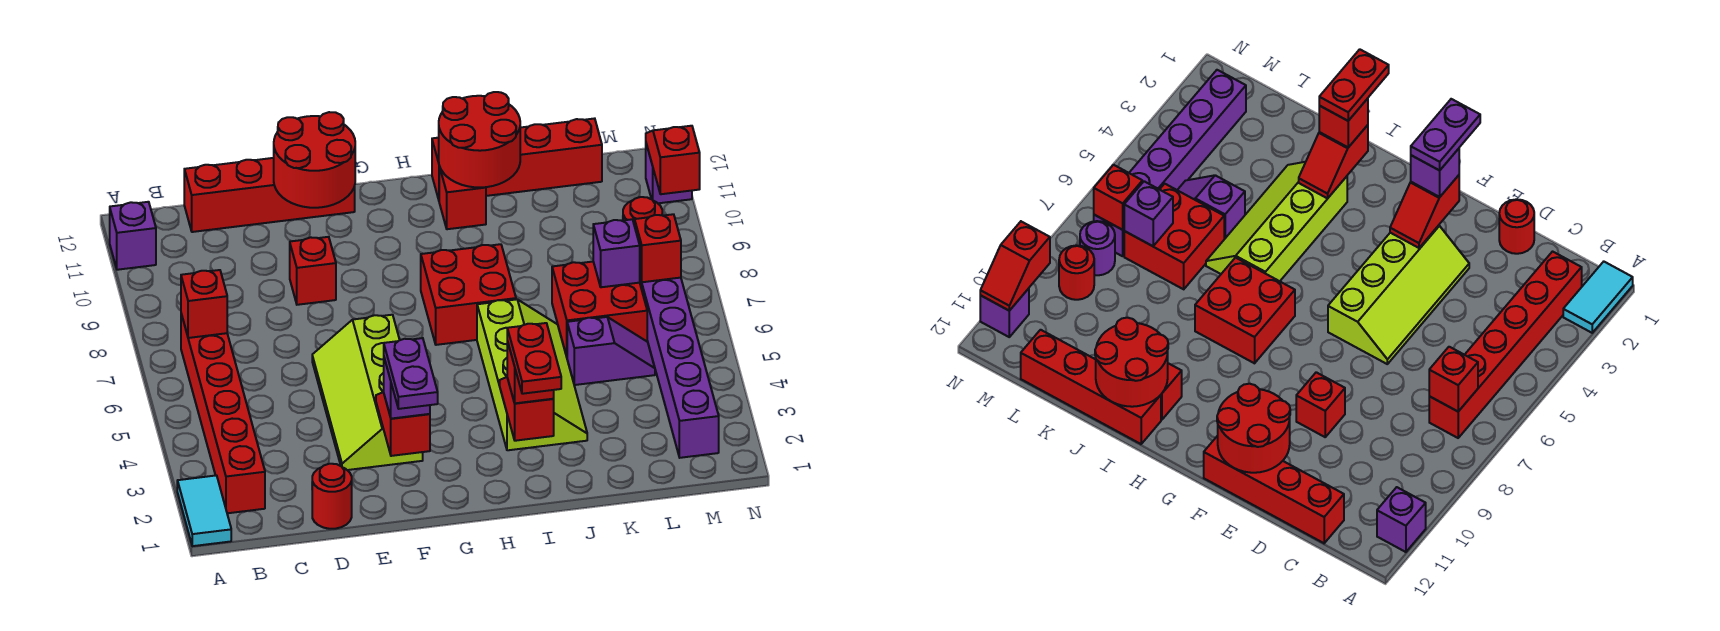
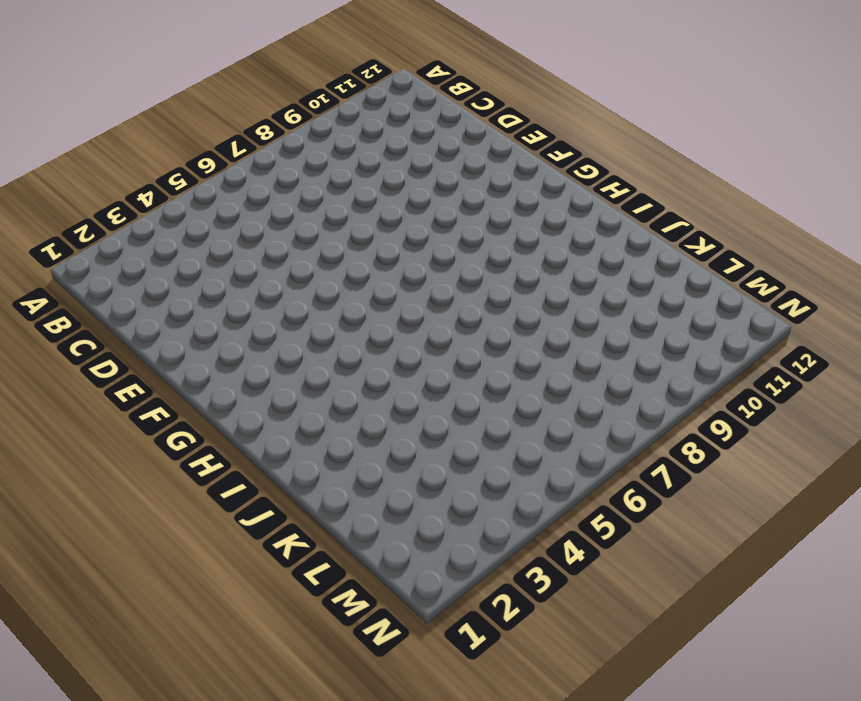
none -> cyan tile A1:A2 level 1
none -> purple brick A11 level 1
none -> red brick B2:B7 level 1

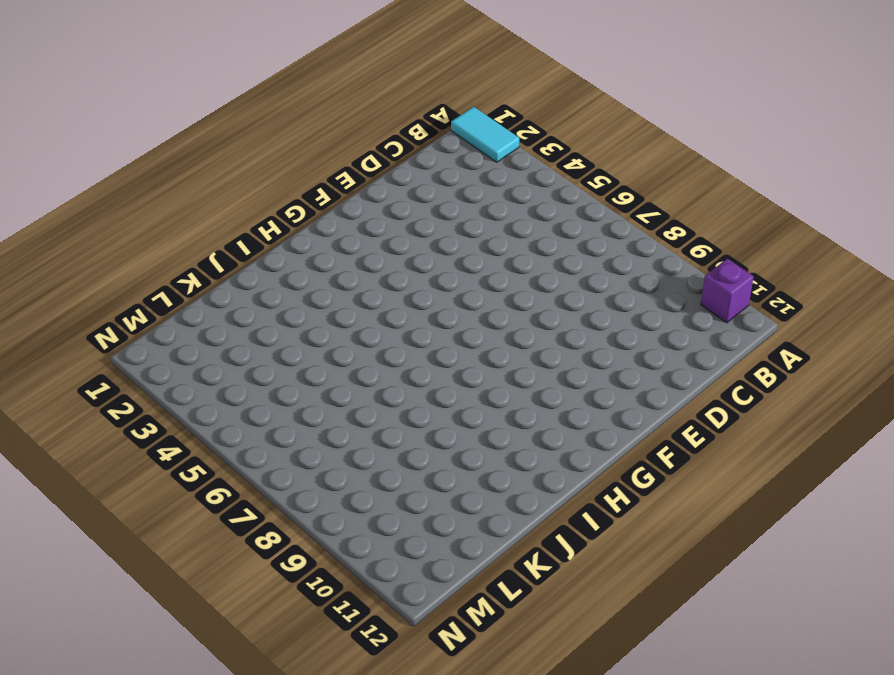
none -> red brick B2:B7 level 1
none -> red brick C12:F12 level 1
none -> red round brick D1 level 1

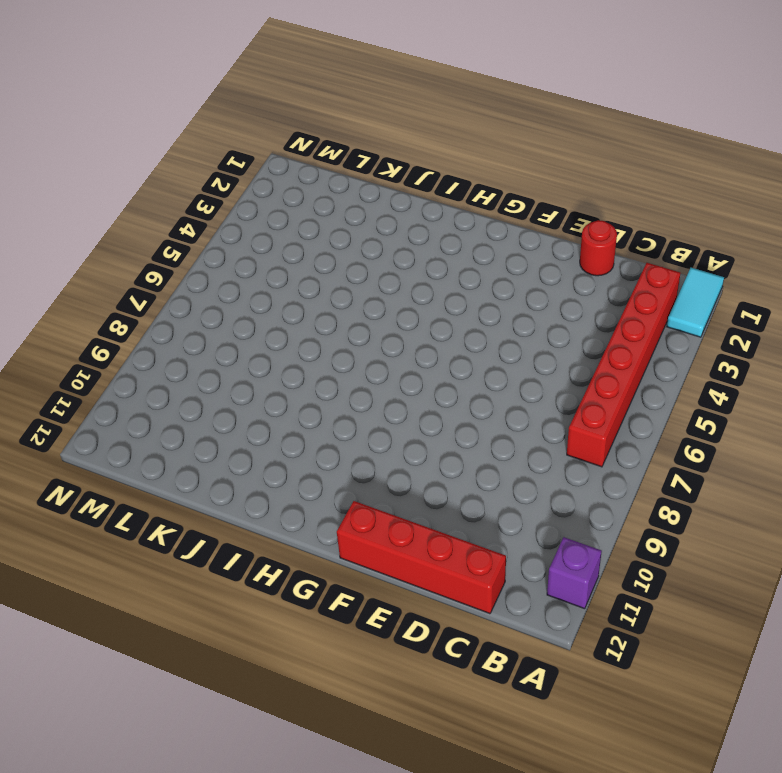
none -> lime slope E3:F6 level 1 top F
none -> red brick E9 level 1
none -> red brick H7:I8 level 1

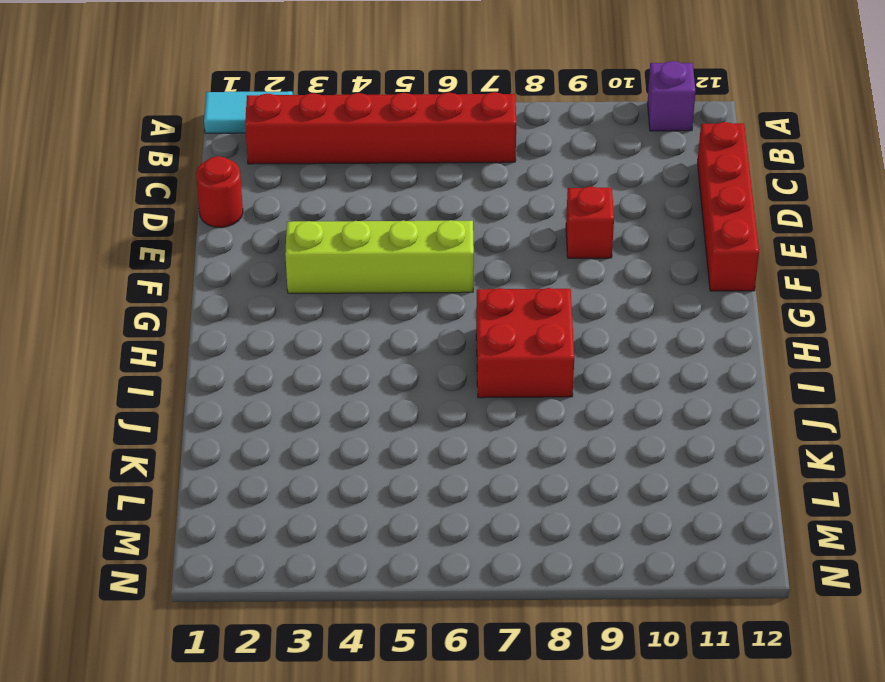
none -> lime slope I3:J6 level 1 top I
none -> red brick I11 level 1
none -> red brick I12:L12 level 1

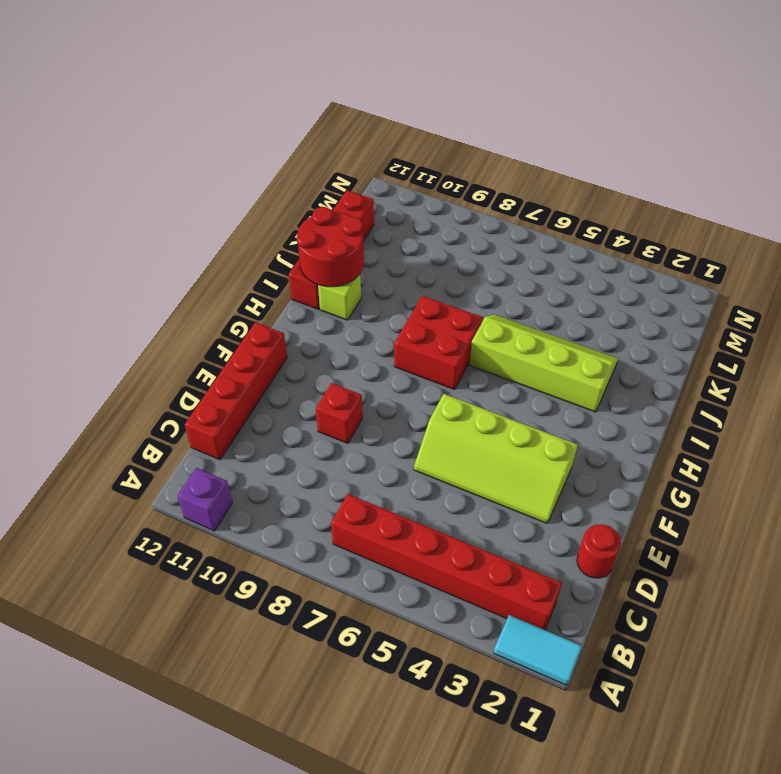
lime brick I11 level 1 -> red brick I11 level 1
none -> purple slope K5:L5 level 1 top K
none -> red brick K6:L7 level 1
none -> purple brick M2:M7 level 1

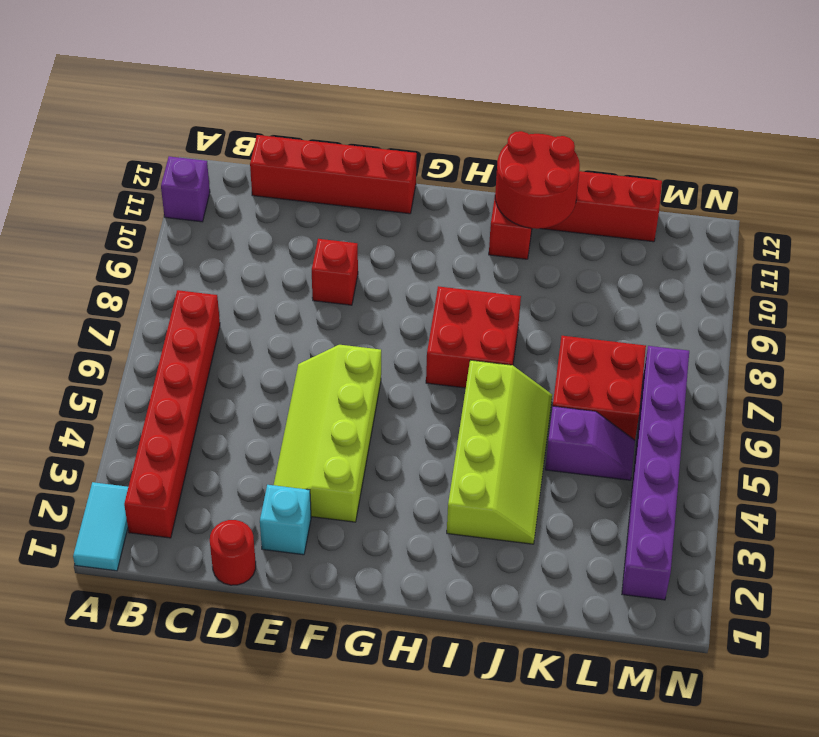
cyan brick E2 level 1 -> none
none -> purple round brick M8 level 1
none -> red round brick M9 level 1
none -> purple brick N11 level 1

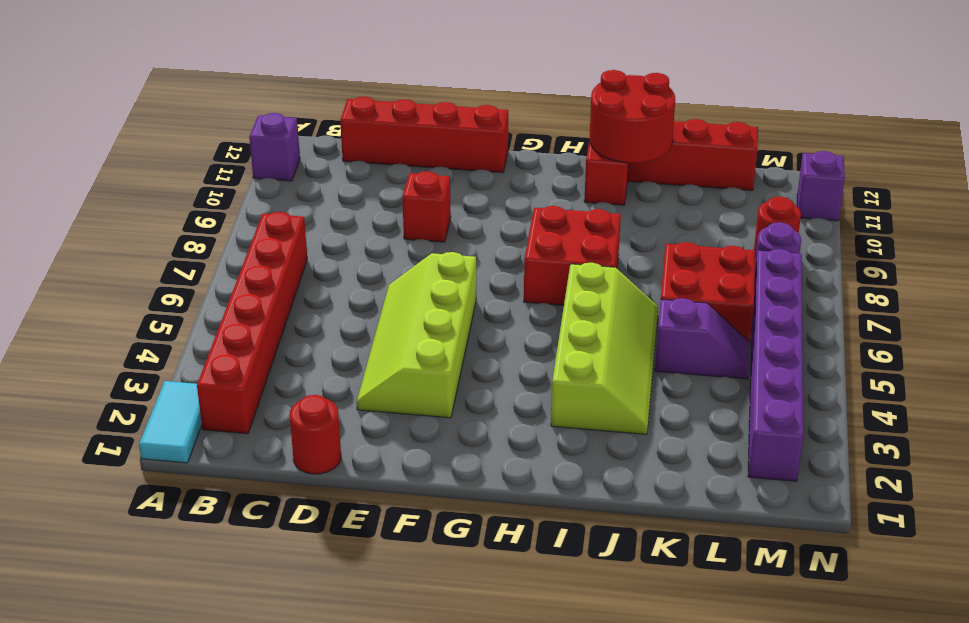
none -> red brick B7 level 2
none -> red round brick E11:F12 level 2
none -> red slope F2:F3 level 2 top 2

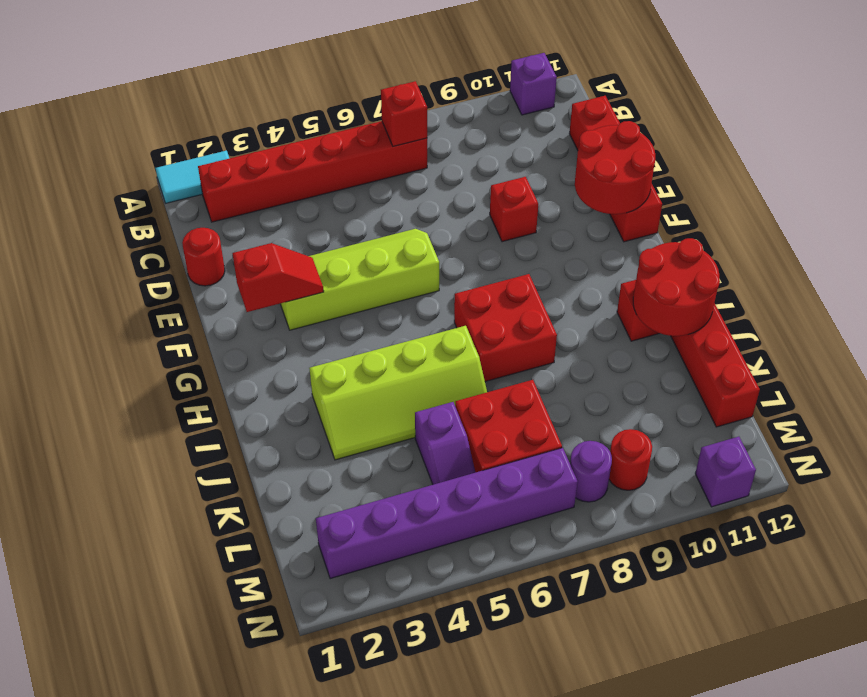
none -> red slope I2:I3 level 2 top 2
none -> purple brick L7 level 2
none -> red brick M7 level 2

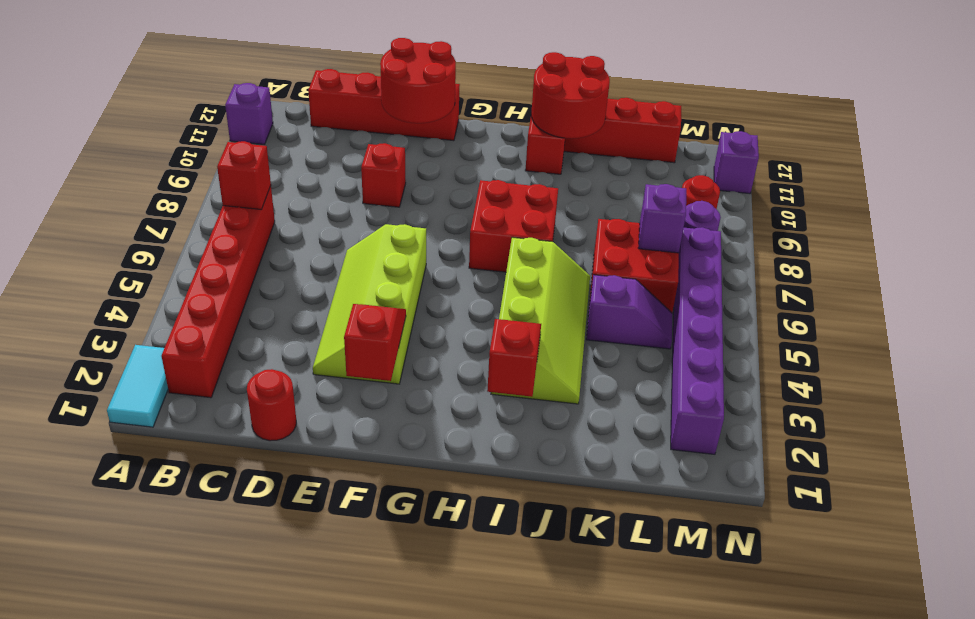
none -> red brick M7 level 2
none -> red slope N10:N11 level 2 top 10
none -> purple brick F2 level 3

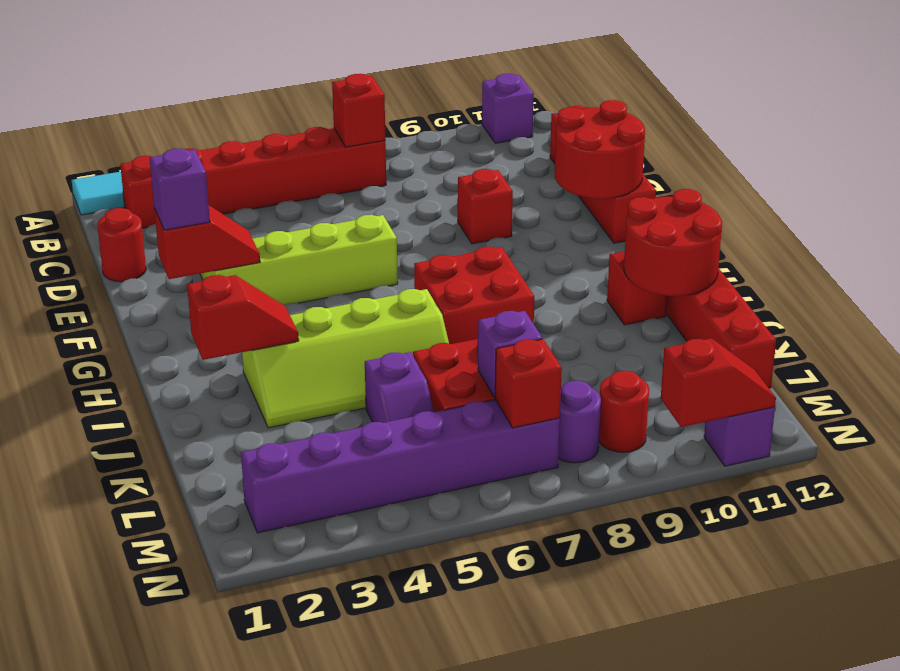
none -> red brick I2 level 3
none -> purple plate F1:F2 level 4
none -> red plate I1:I2 level 4

